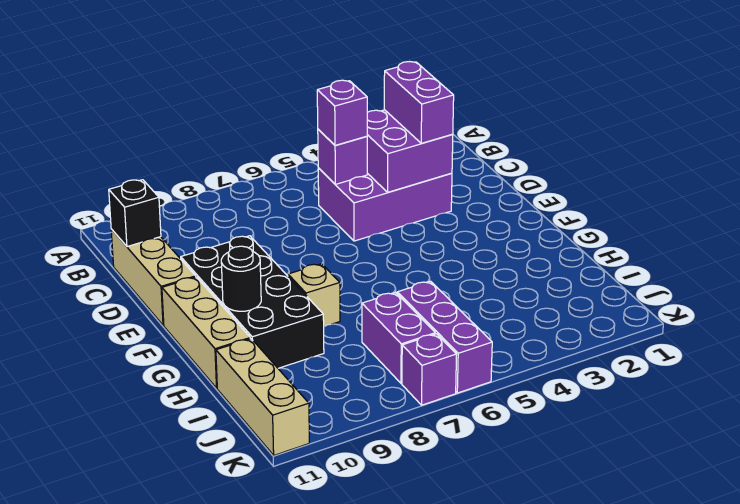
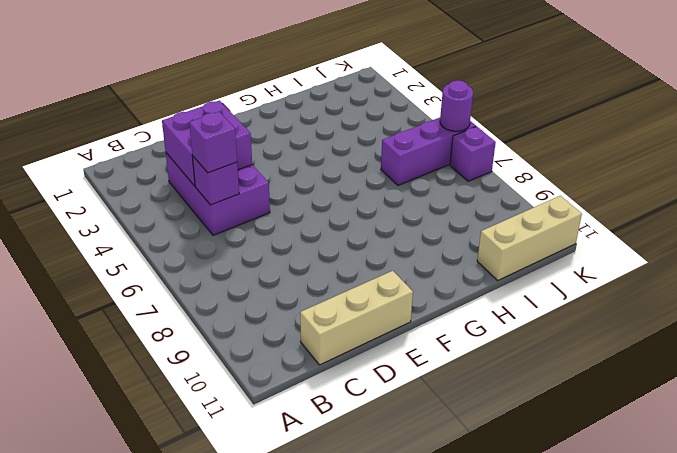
purple round brick K6 level 2 -> none
none -> black brick E9:H10 level 1
none -> tan brick F11:H11 level 1
none -> tan brick G8 level 1

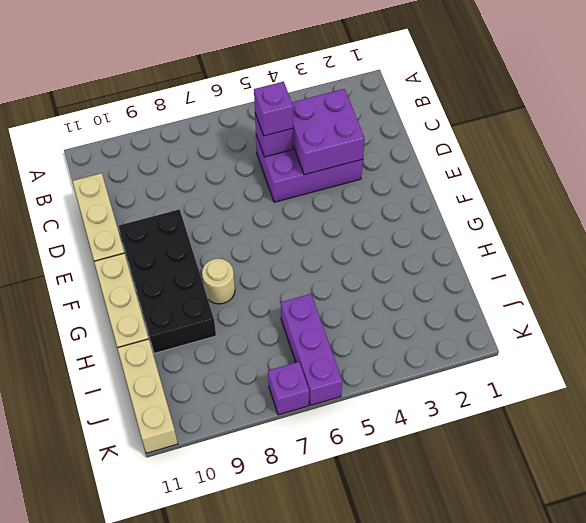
tan round brick G8 level 1 -> tan brick G8 level 1
none -> purple brick I7:J7 level 1
none -> black brick C11 level 2
none -> black round brick G10 level 2

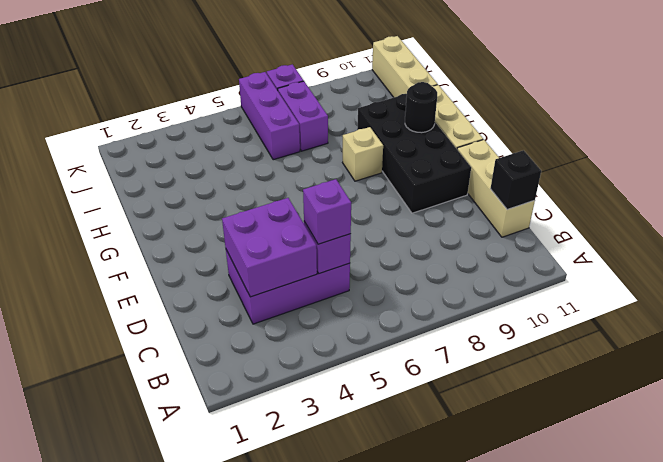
none -> purple brick C3:D3 level 3

